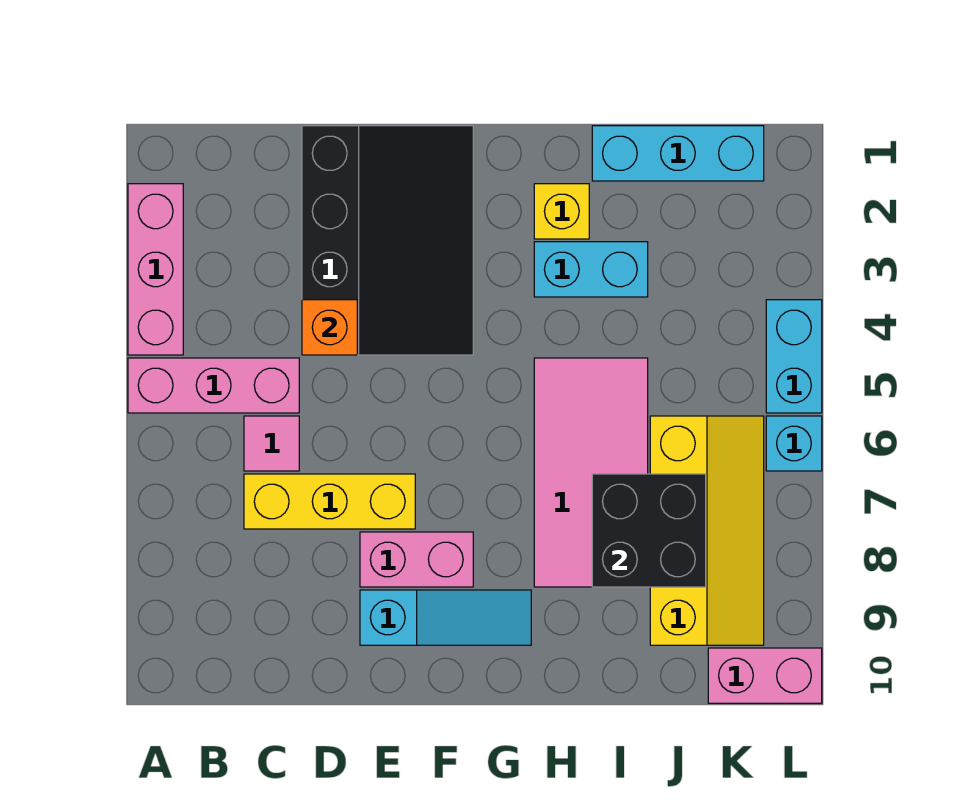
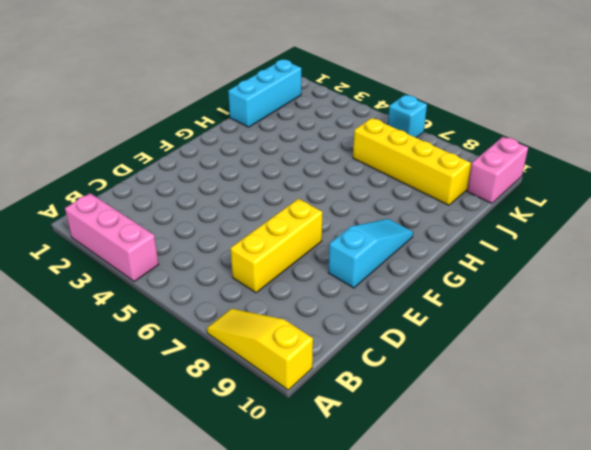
yellow slope A8:A10 level 1 top 10 -> none
none -> pink brick A5:C5 level 1
none -> pink tile C6 level 1
none -> black slope D1:F4 level 1 top D

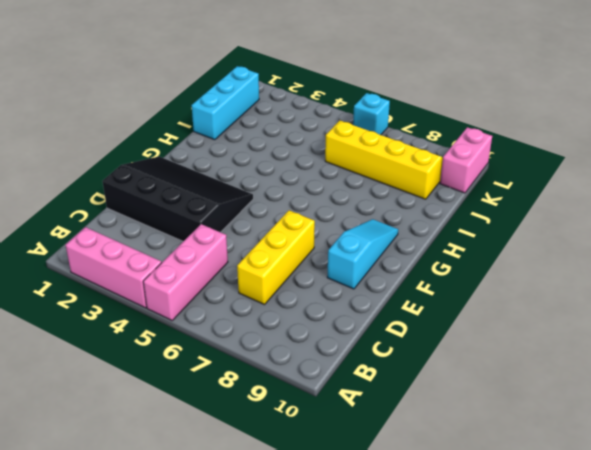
none -> pink tile C6 level 1
none -> pink brick E8:F8 level 1
none -> yellow brick H2 level 1

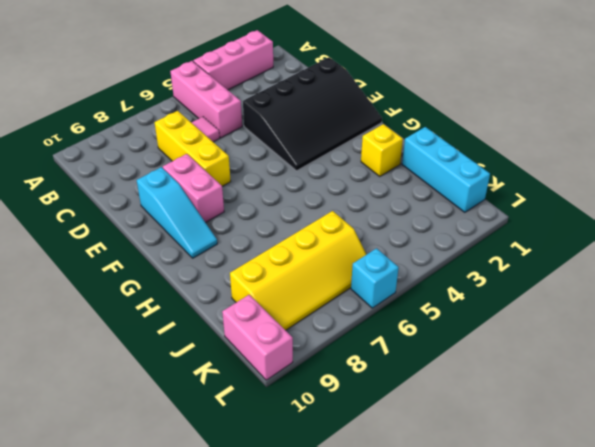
none -> cyan brick H3:I3 level 1
none -> pink tile H5:I8 level 1
none -> cyan brick L4:L5 level 1

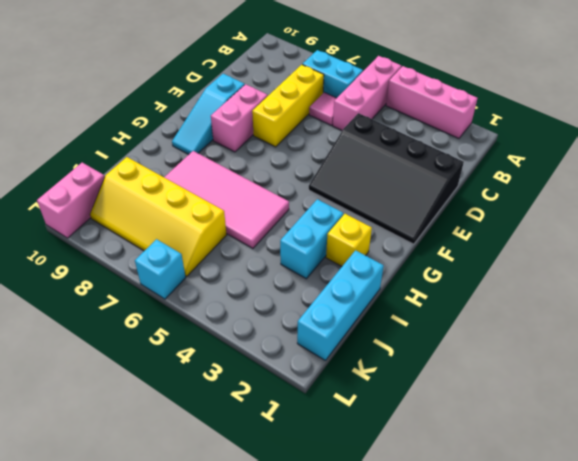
cyan brick B6:B7 level 1 -> cyan brick L4:L5 level 1
none -> orange brick D4 level 2
none -> black brick I7:J8 level 2

